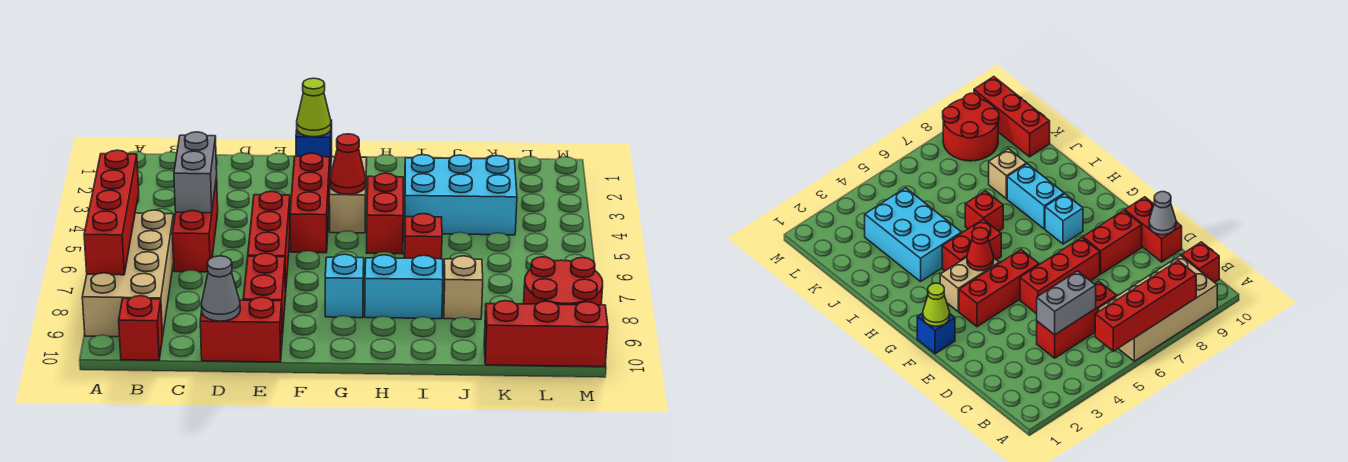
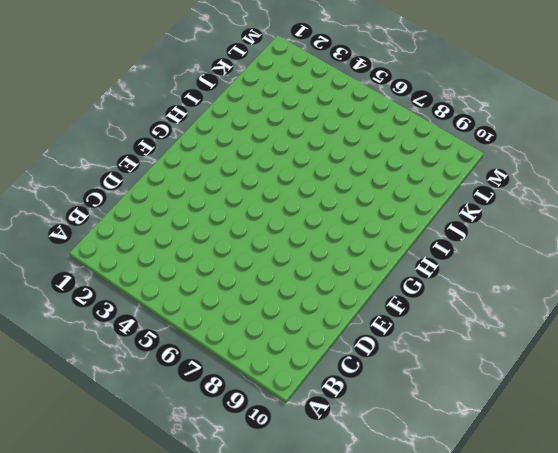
none -> tan brick A6:B9 level 1
none -> red brick B10 level 1
none -> red brick C4:C6 level 1

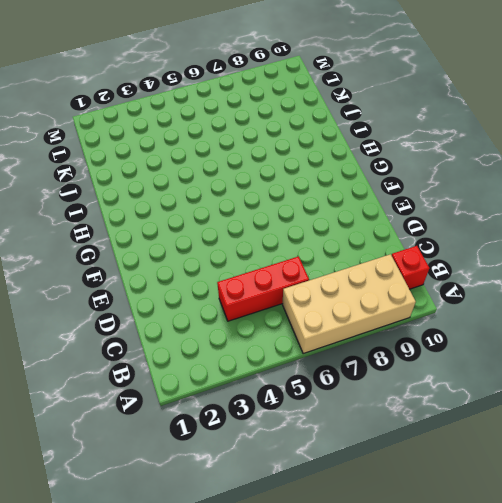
none -> red brick D10:E10 level 1
none -> red brick E5:E7 level 1
none -> red brick E8:E9 level 1

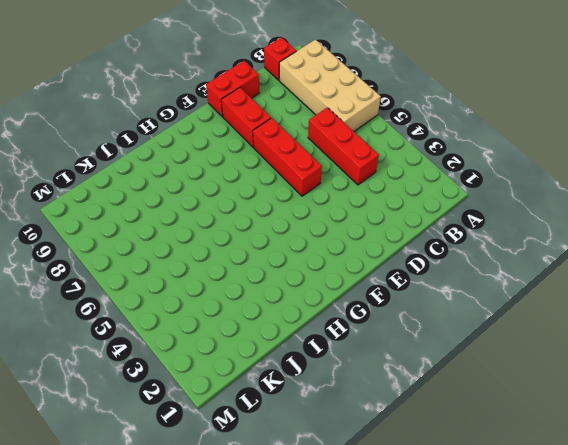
none -> blue brick F1 level 1
none -> red brick F3:F5 level 1
none -> tan brick G3:G4 level 1

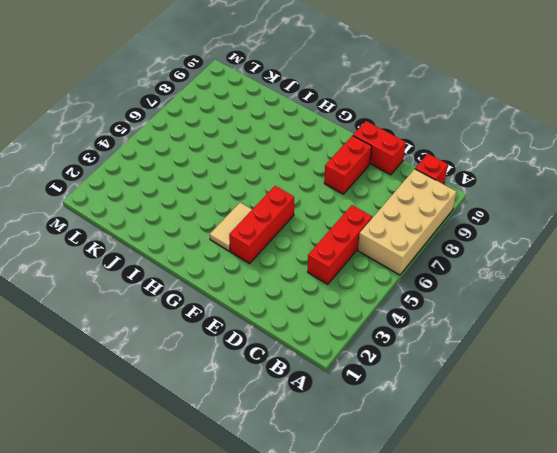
tan tile G3:G4 level 1 -> tan brick G3:G4 level 1
none -> red brick E5:E7 level 1
none -> blue brick F1 level 1
none -> cyan brick G8 level 1

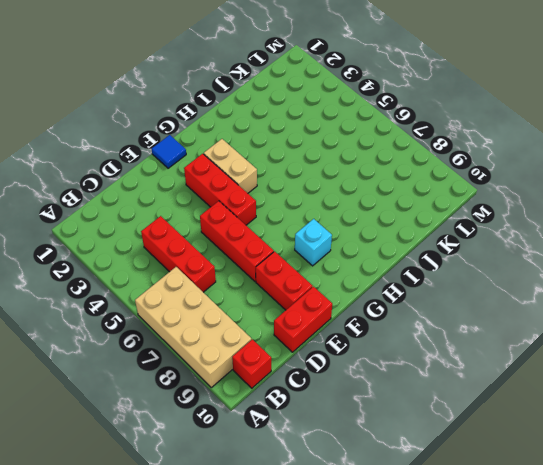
blue tile F1 level 1 -> blue brick F1 level 1
none -> red brick H4:H5 level 1
none -> cyan brick H8:I8 level 1
none -> cyan brick I3:K4 level 1

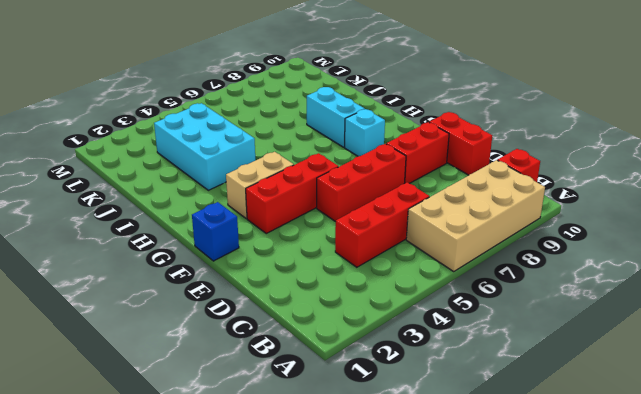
none -> red brick H4:H5 level 1
none -> red brick I6 level 1
none -> tan brick J8 level 1

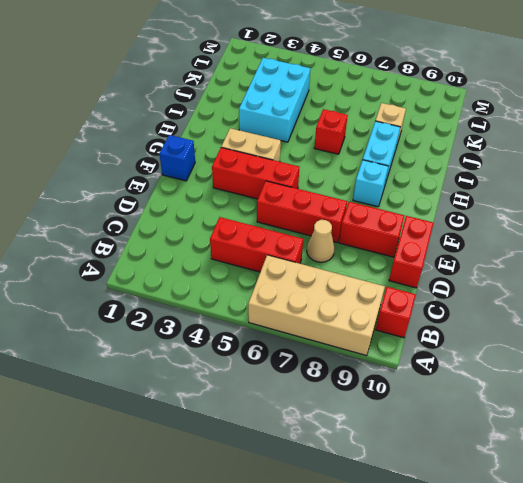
tan cone D7 level 1 -> none
none -> red brick H4:H5 level 1
none -> red brick K10:M10 level 1
none -> red round brick L8:M9 level 1

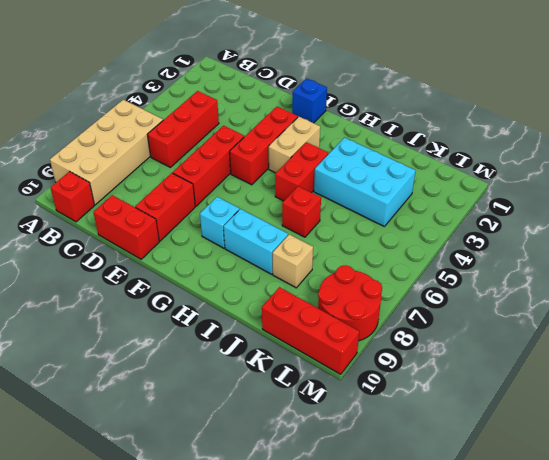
none -> red brick A5:A8 level 2
none -> grey brick C4:C5 level 2
none -> grey cone D10 level 2

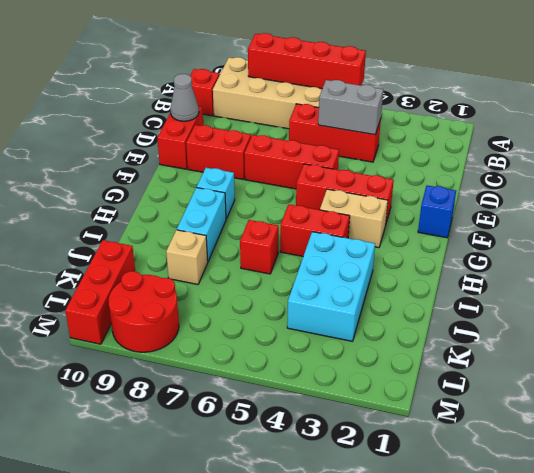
none -> lime cone F1 level 2
none -> red cone G4 level 2

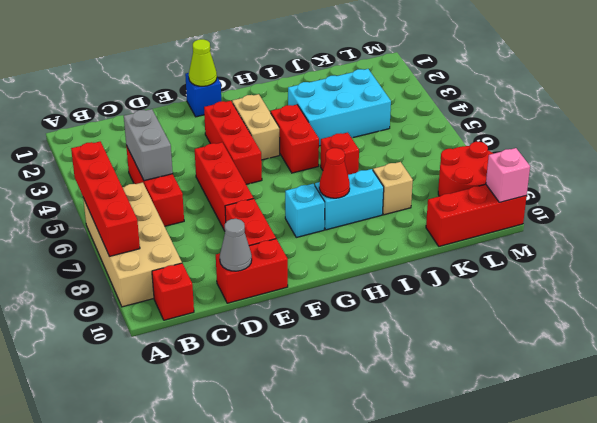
red cone H8 level 2 -> red cone G4 level 2
pink brick M10 level 2 -> none

